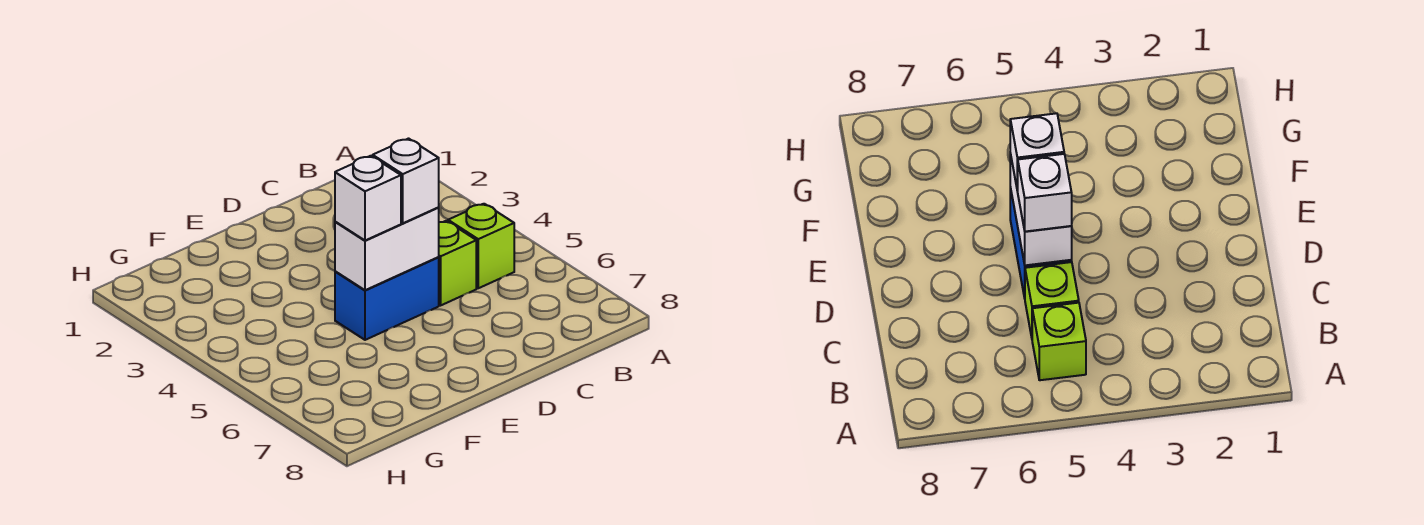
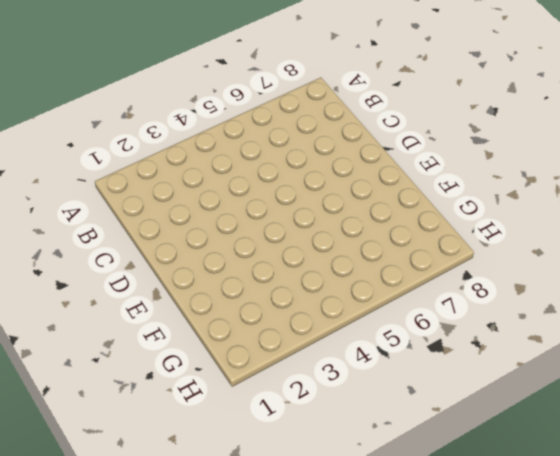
none -> lime brick B5 level 1
none -> lime brick C5 level 1

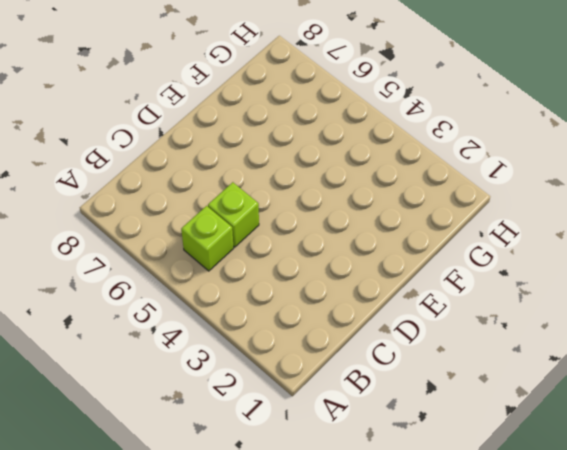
none -> blue brick D5:E5 level 1
none -> white brick D5:E5 level 2

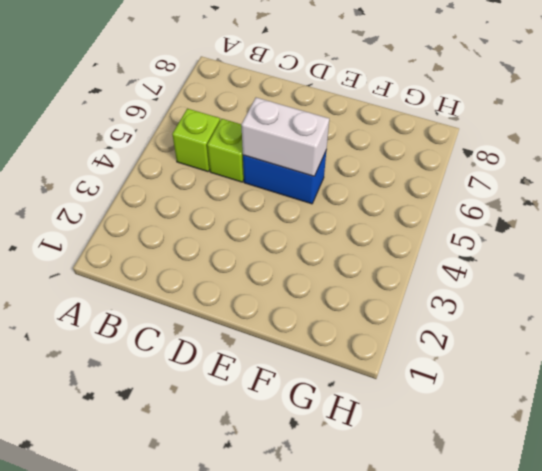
none -> white brick D5 level 3
none -> white brick E5 level 3

